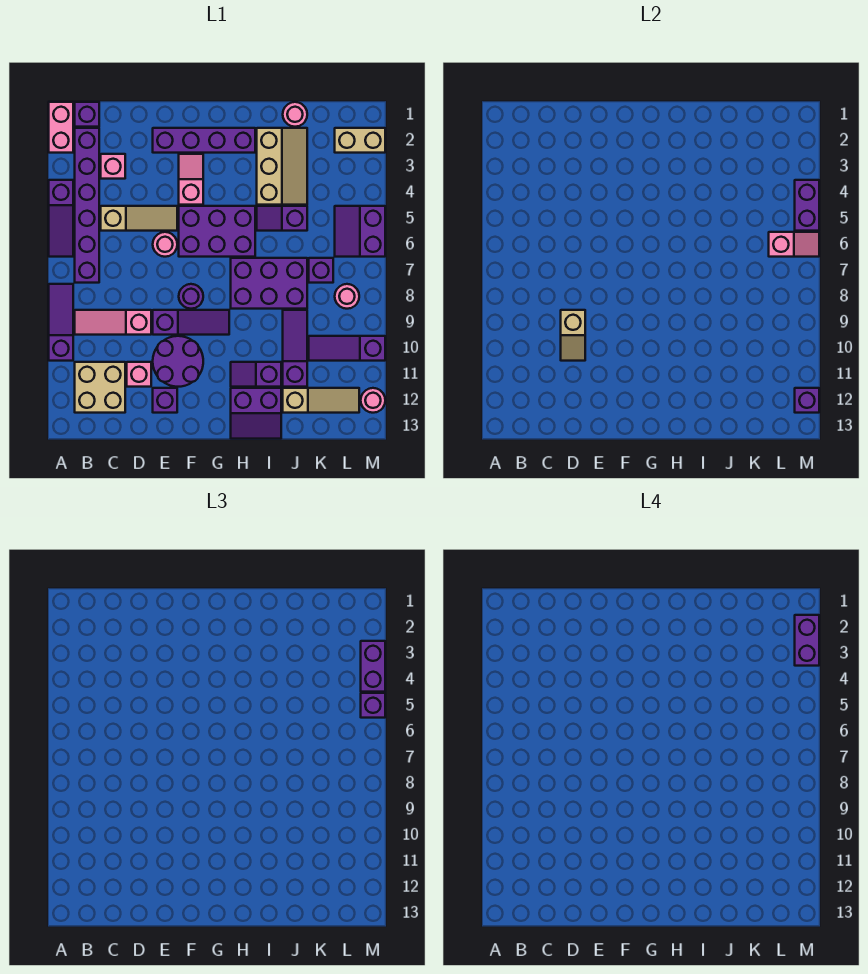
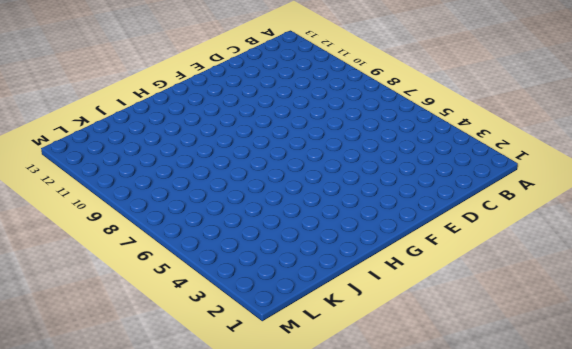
none -> pink brick A1:A2 level 1
none -> purple slope A4:A6 level 1 top 4
none -> purple slope A8:A10 level 1 top 10
none -> purple brick B1 level 1

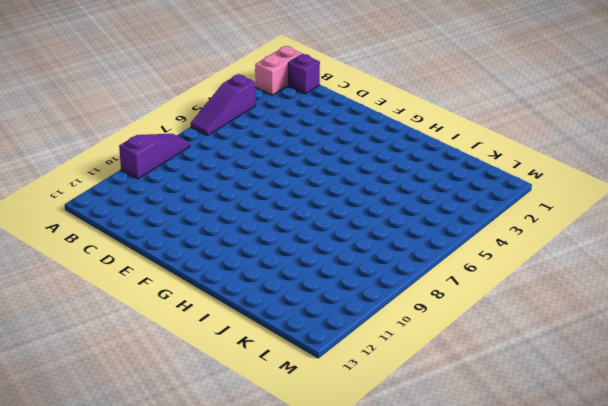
none -> purple brick B2:B7 level 1
none -> pink slope B9:D9 level 1 top D
none -> tan brick B11:C12 level 1
none -> pink brick C3 level 1

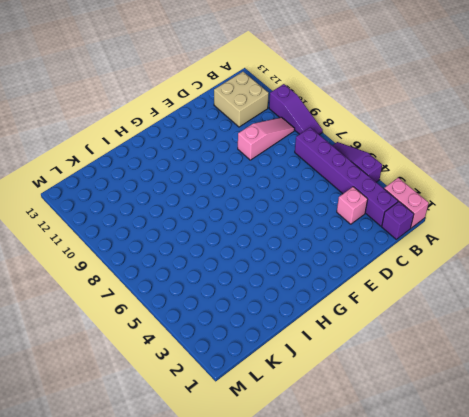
none -> tan slope C5:E5 level 1 top C
none -> pink brick D11 level 1
none -> purple brick E2:H2 level 1
none -> pink round brick E6 level 1

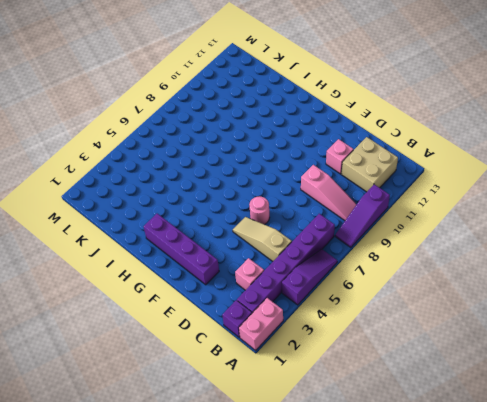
none -> purple slope E9:G9 level 1 top E
none -> purple round brick E10:F11 level 1
none -> purple brick E12 level 1
none -> pink slope F3:F4 level 1 top 4

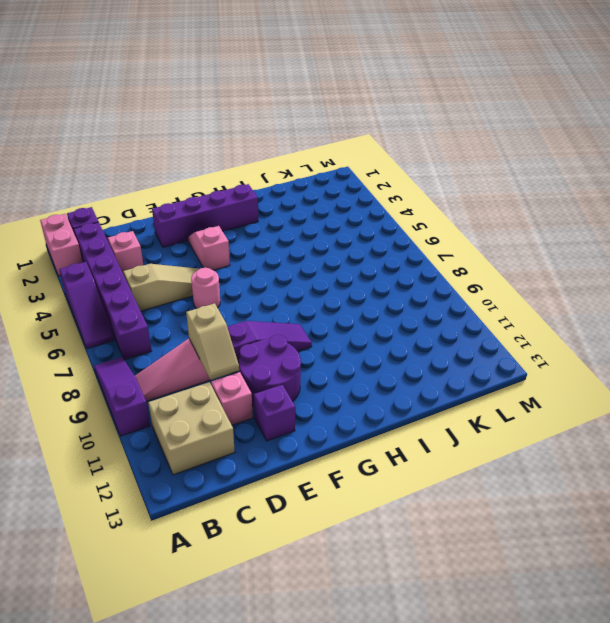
none -> purple brick F5:H6 level 1
none -> purple round brick F8 level 1
none -> purple brick H7:J8 level 1
none -> purple slope H11:I11 level 1 top I

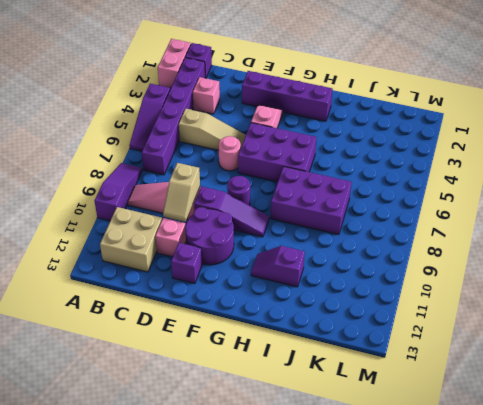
none -> purple slope H12:I13 level 1 top 12
none -> tan slope I2:J4 level 1 top I
none -> purple slope I5:J5 level 1 top J
none -> pink round brick J1 level 1

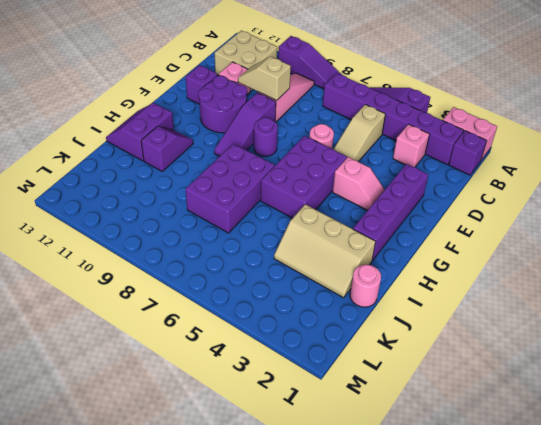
none -> purple slope I5:J5 level 1 top J
none -> purple slope J9:J11 level 1 top 11
none -> tan slope J12:L12 level 1 top J
none -> purple brick K7 level 1

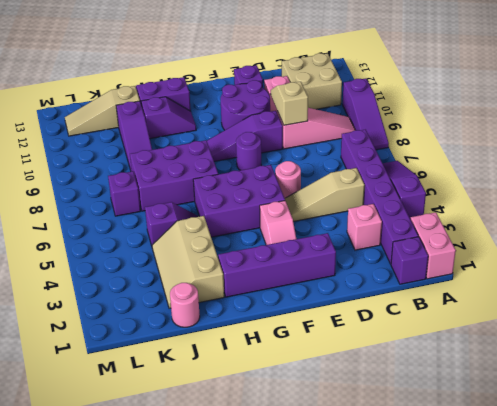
none -> purple slope K10:M10 level 1 top M
none -> tan brick L2:M2 level 1
none -> purple slope L5:M6 level 1 top M
none -> pink round brick L8 level 1

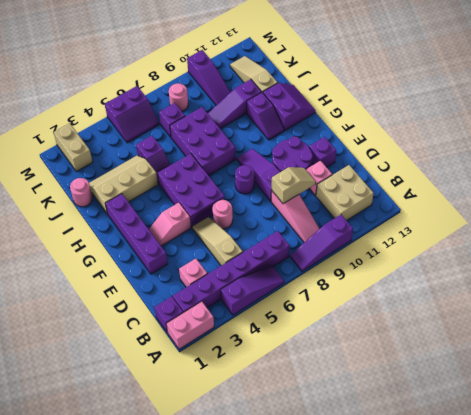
none -> pink round brick M12 level 1
none -> pink slope L6:M6 level 2 top L
none -> purple brick M4:M5 level 2
none -> purple brick M12 level 2

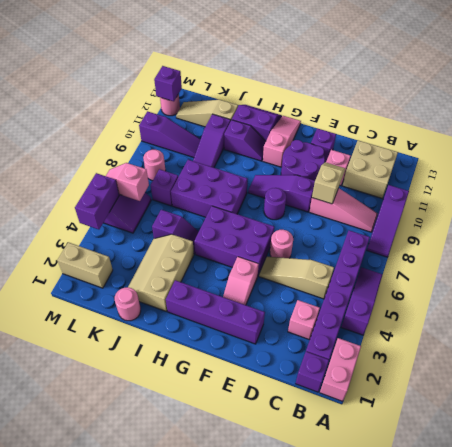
pink slope G11:G13 level 1 top 11 -> none
none -> purple brick M3:M4 level 3
none -> purple brick M5 level 3
none -> purple brick M2:M3 level 4

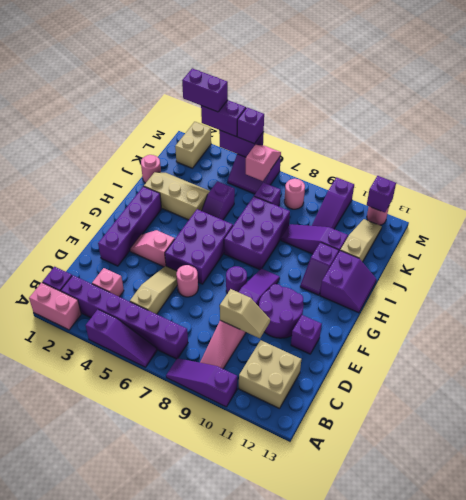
none -> pink brick D11 level 1

